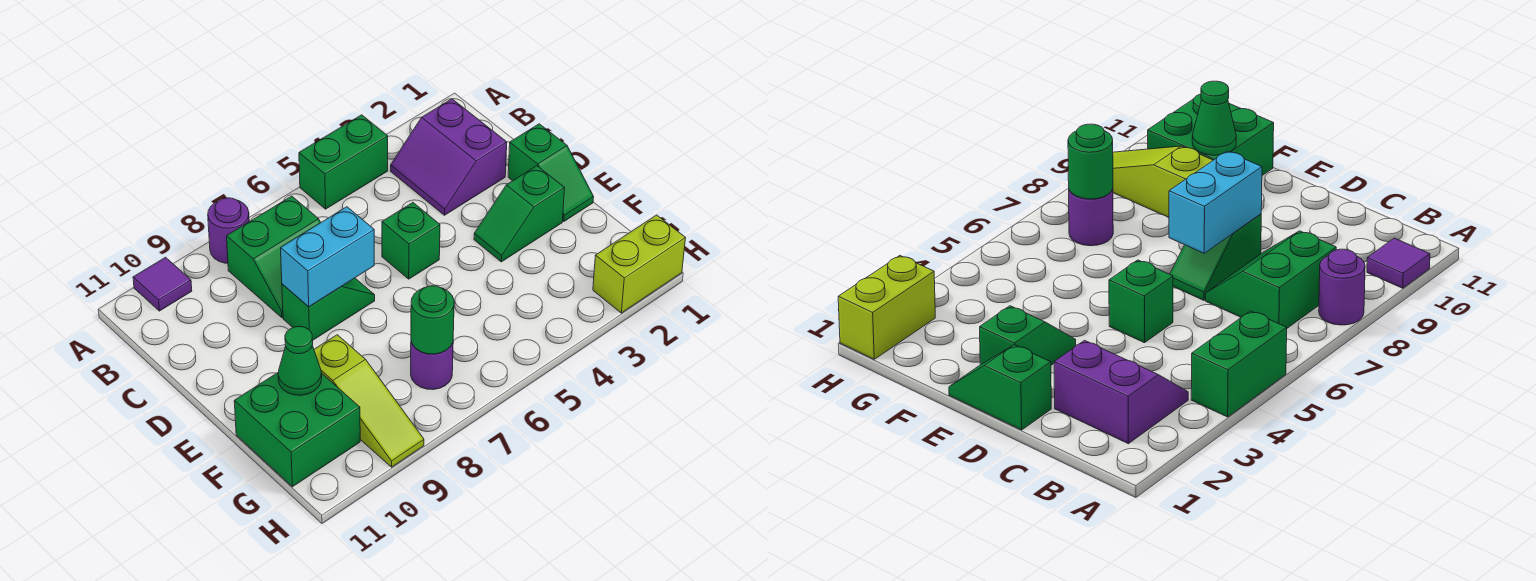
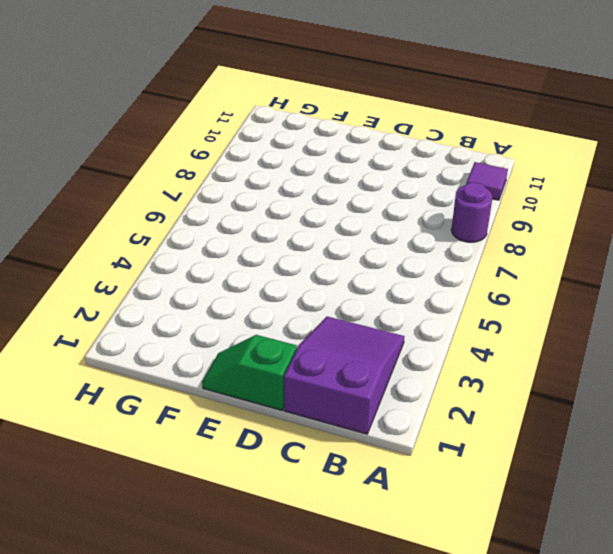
purple slope B1:C3 level 1 top 1 -> purple slope B2:C3 level 1 top 2
none -> green brick A4:A5 level 1
none -> green slope B7:C8 level 1 top B
none -> green brick D5 level 1

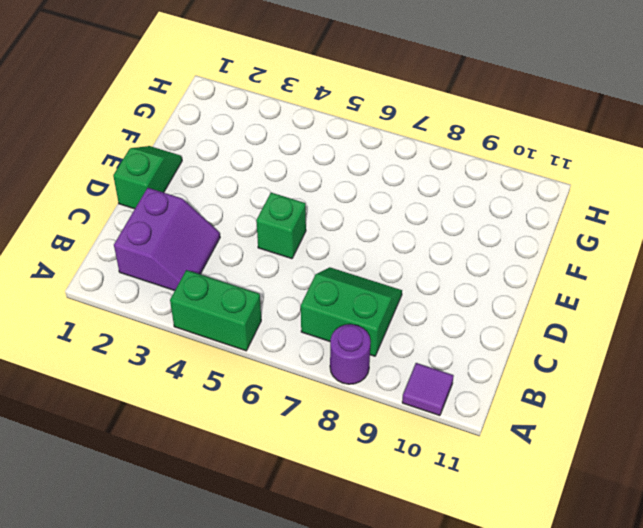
none -> green slope D7:D8 level 1 top 8
none -> green slope E2:E3 level 1 top 2
none -> lime slope F9:H9 level 1 top F

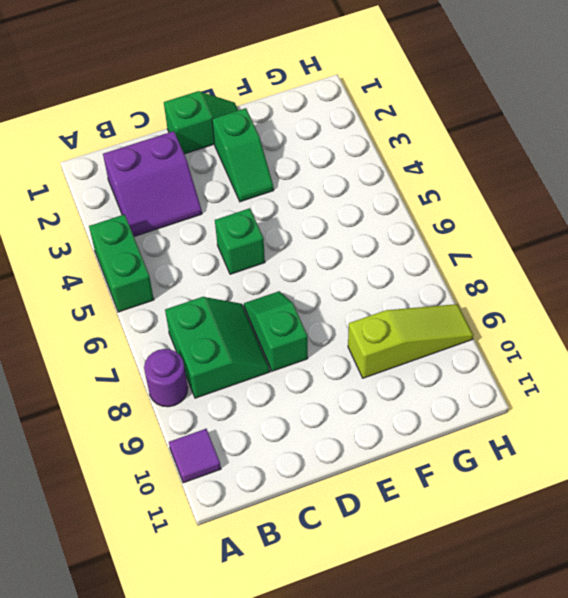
none -> green brick F10:G11 level 1
none -> purple round brick G7 level 1
none -> lime brick H1:H2 level 1

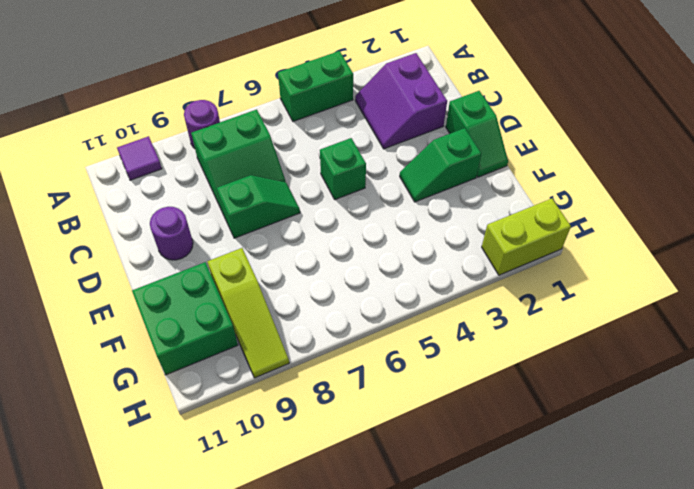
purple round brick D10 level 1 -> purple round brick G7 level 1
none -> cyan brick D7:D8 level 2
none -> green cone F10 level 2
none -> green round brick G7 level 2

